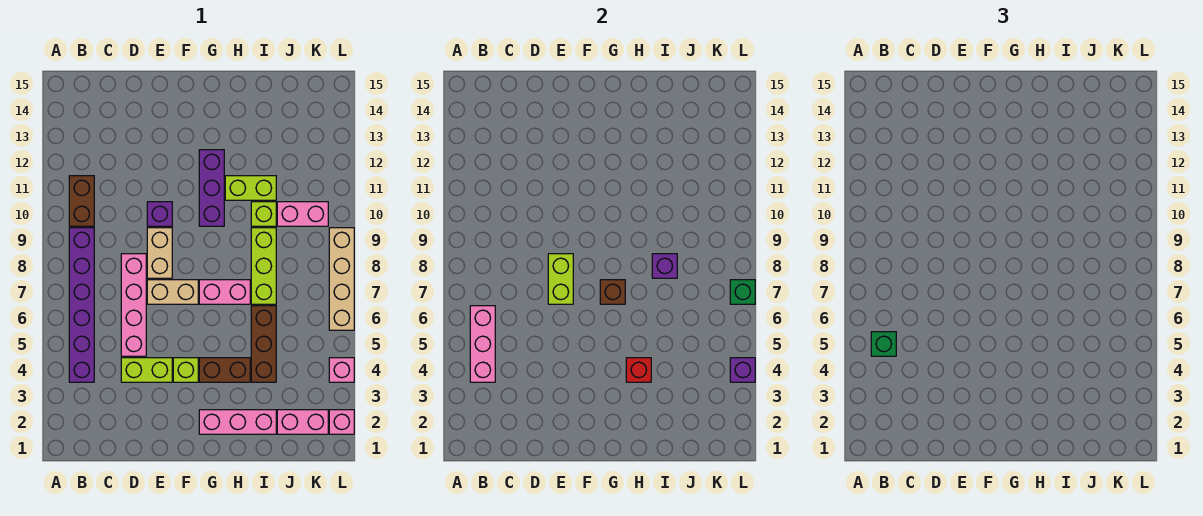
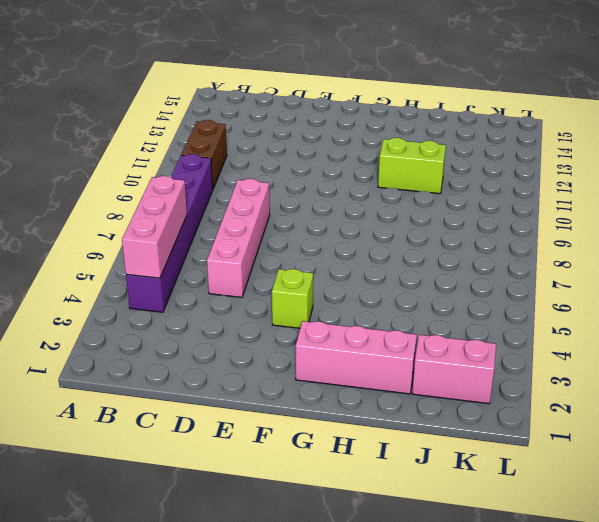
none -> lime brick D4:E4 level 1
none -> tan brick E7:F7 level 1
none -> tan brick E8:E9 level 1

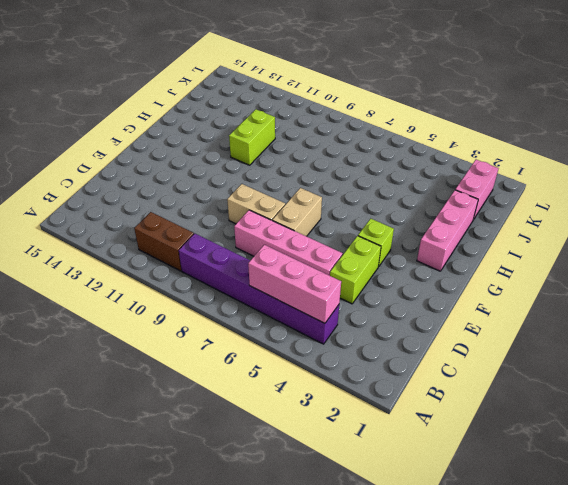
none -> purple brick E10 level 1
none -> brown brick G4:H4 level 1
none -> pink brick G7:H7 level 1

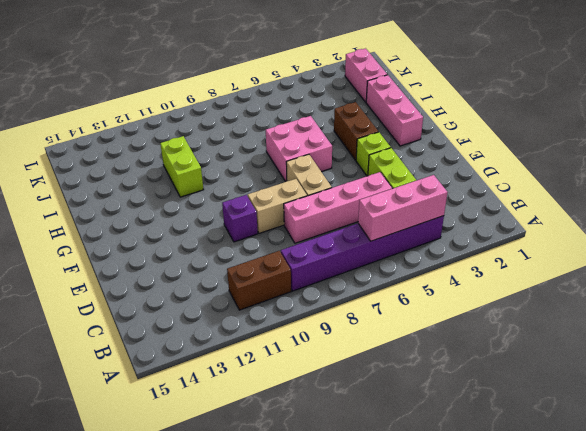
pink brick G6:H7 level 1 -> pink brick G7:H7 level 1
none -> purple brick G10:G12 level 1
none -> brown brick I4:I6 level 1
none -> lime brick I7:I9 level 1

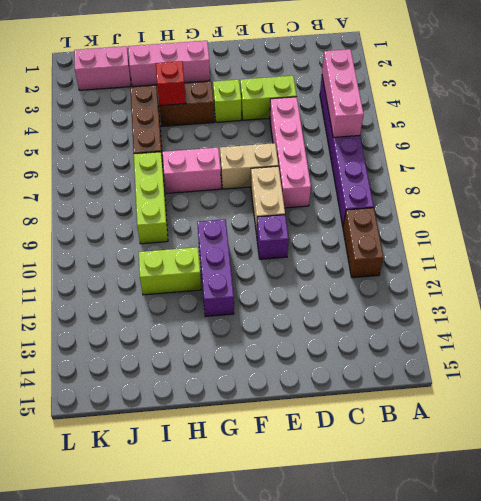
none -> lime brick I10 level 1
none -> pink brick J10:K10 level 1
none -> pink brick L2 level 1

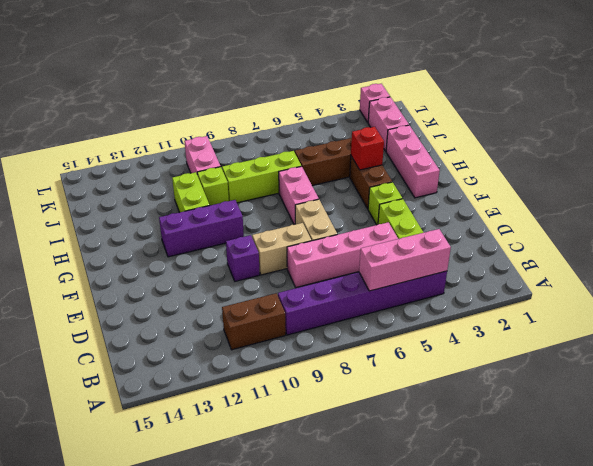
none -> pink brick L4 level 1
none -> tan brick L6:L9 level 1
none -> lime brick E7:E8 level 2

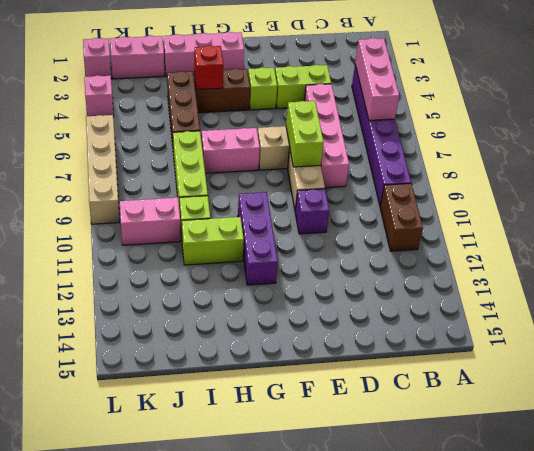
none -> brown brick G7 level 2
none -> purple brick I8 level 2
none -> purple brick L4 level 2

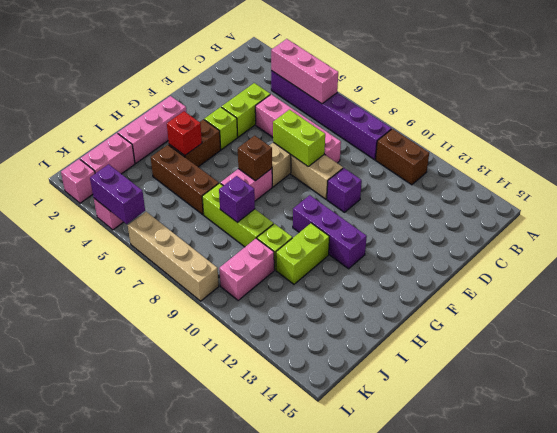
purple brick L4:L5 level 2 -> purple brick L4 level 2
none -> green brick L7 level 2
none -> green brick B5 level 3

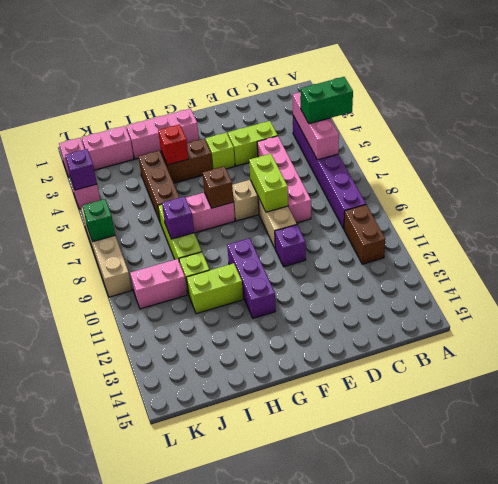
green brick A5:B5 level 3 -> green brick B5 level 3

